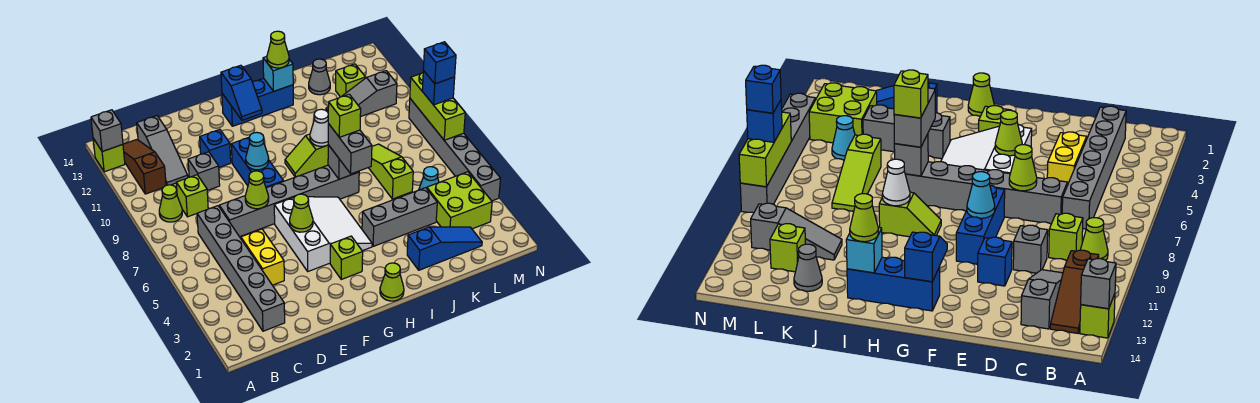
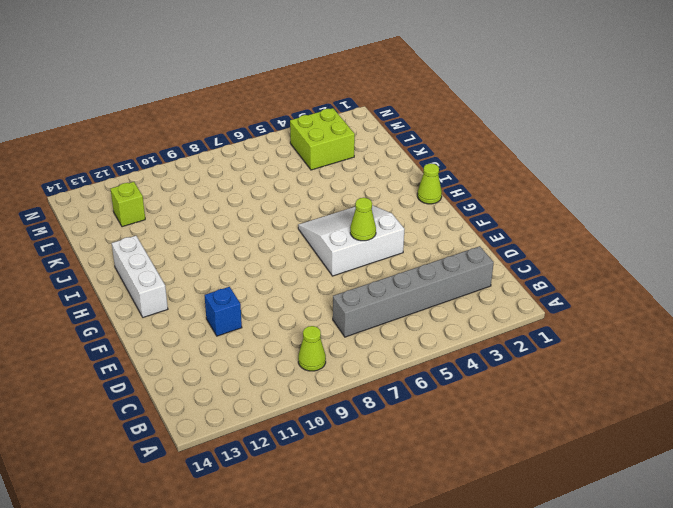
white brick G13:I13 level 1 -> blue brick G13:I13 level 1
none -> lime brick A13 level 1
none -> brown slope B11:B13 level 1 top 11
none -> lime brick C9 level 1
none -> grey slope C11:C13 level 1 top 13

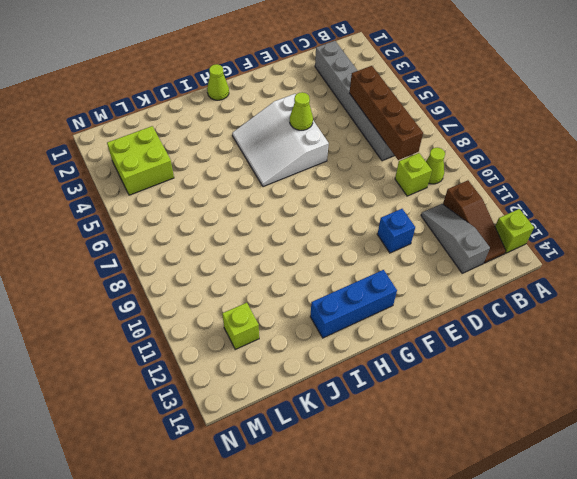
brown brick C5:C8 level 2 -> none
none -> yellow brick D4:D5 level 1
none -> grey brick D7:I7 level 1
none -> grey brick D10 level 1
none -> blue brick F8:F10 level 1

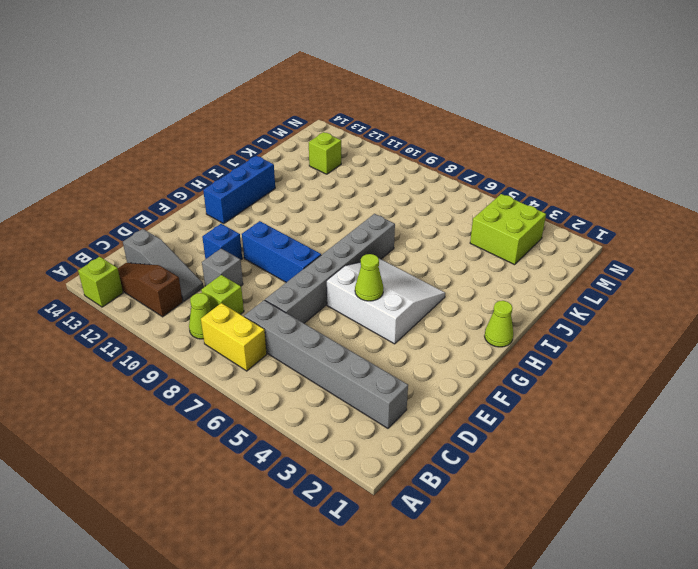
yellow brick B7:B8 level 1 -> yellow brick D4:D5 level 1
none -> lime brick G3 level 1
none -> lime slope H9:I9 level 1 top I
none -> grey brick I4:K4 level 1
none -> blue slope J2:L2 level 1 top J

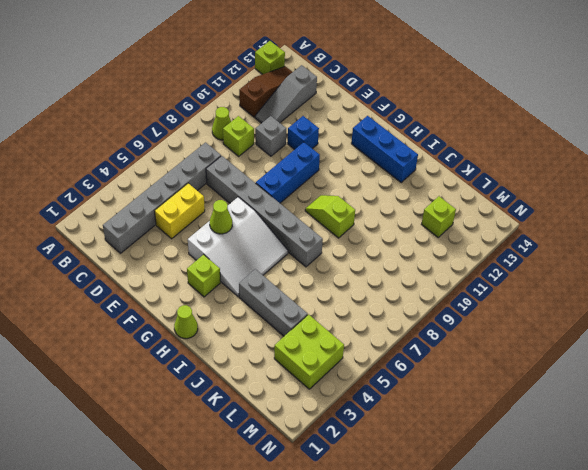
none -> blue slope J2:L2 level 1 top J
none -> lime slope K6:K8 level 1 top 6
none -> grey slope K11:M11 level 1 top M
none -> grey cone K13 level 1

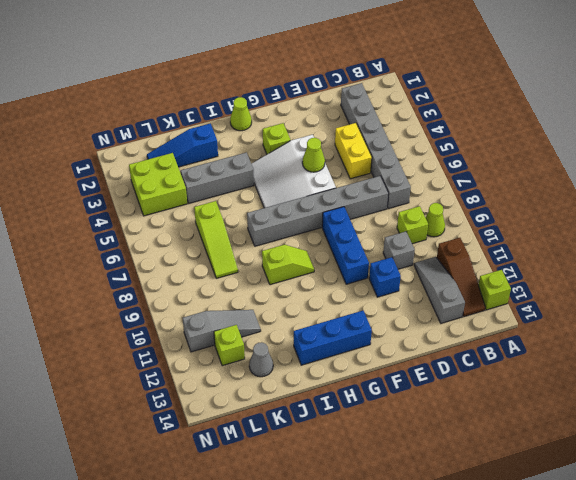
none -> cyan cone L5 level 1
none -> grey brick N4:N9 level 1
none -> grey brick A13 level 2
none -> lime cone E7 level 2

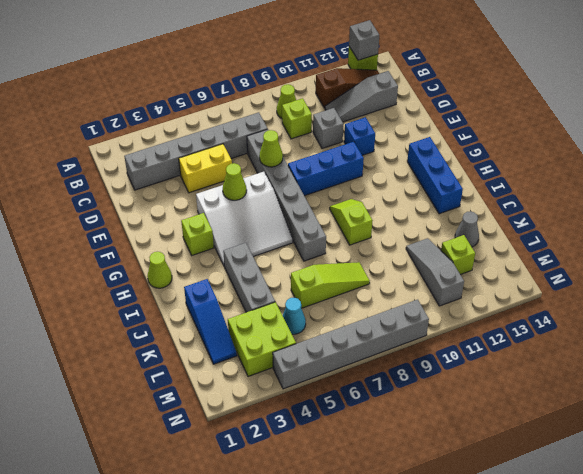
none -> cyan cone F9 level 2
none -> blue slope G12:G13 level 2 top 13
none -> grey brick I7 level 2
none -> white cone I9 level 2

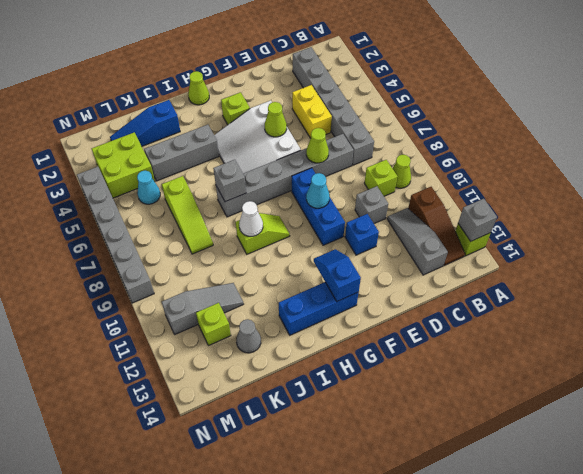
none -> cyan brick I13 level 2
none -> lime brick N7:N9 level 2
none -> grey brick I6:I7 level 3
none -> lime cone I13 level 3

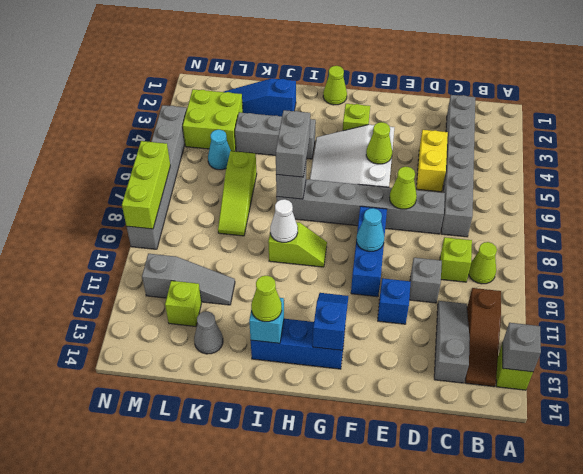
none -> blue brick N8 level 3
none -> lime brick I7 level 4
none -> blue brick N8 level 4

